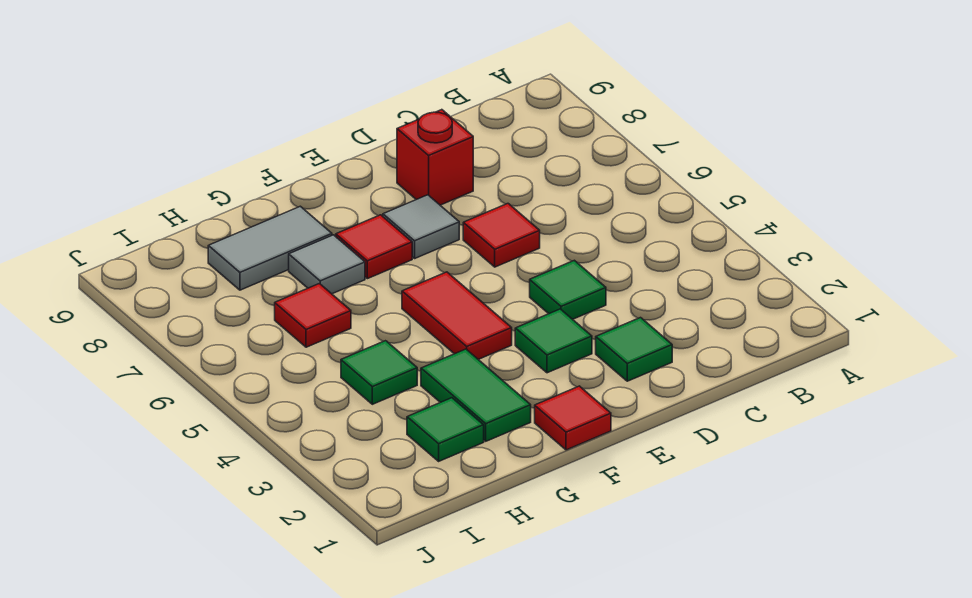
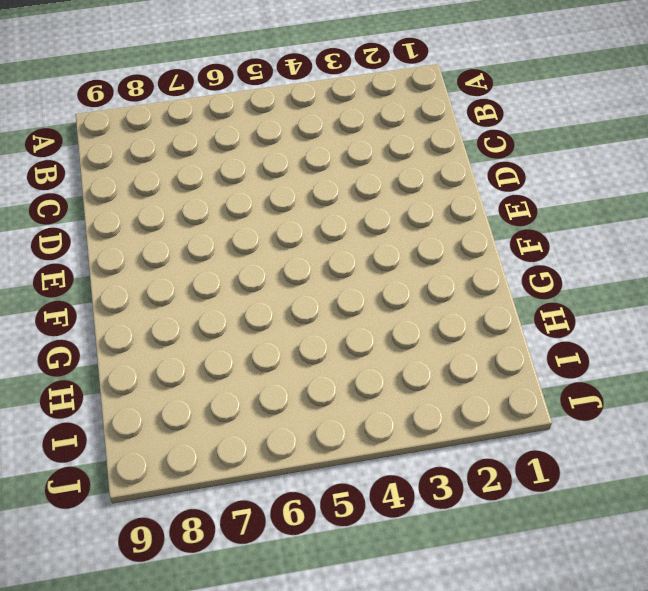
none -> green tile D2 level 1
none -> green tile D4 level 1
none -> red tile D6 level 1

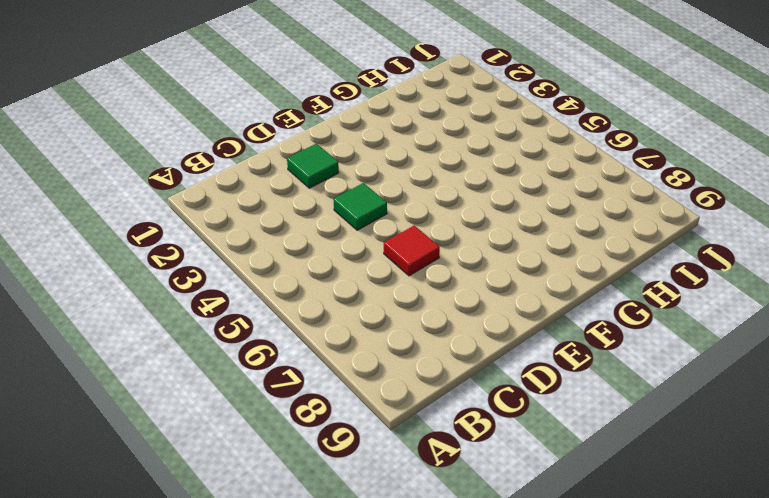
none -> red brick D8 level 1
none -> green tile E3 level 1
none -> grey tile E7 level 1

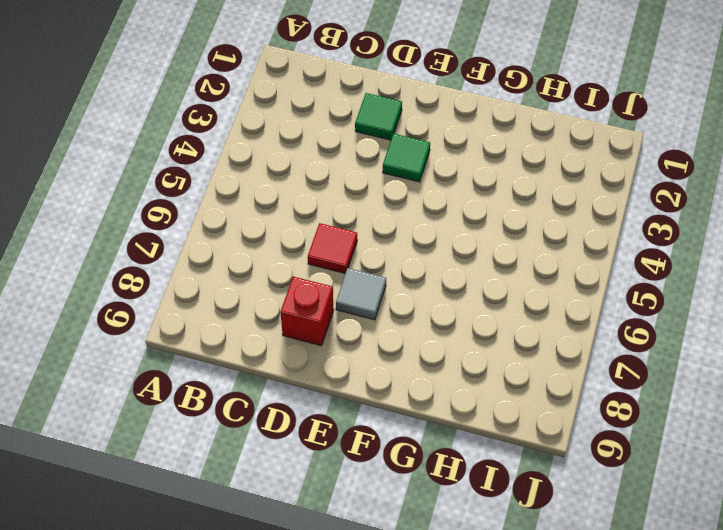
none -> green tile D4 level 1
none -> red tile F1 level 1
none -> red tile F4:F5 level 1

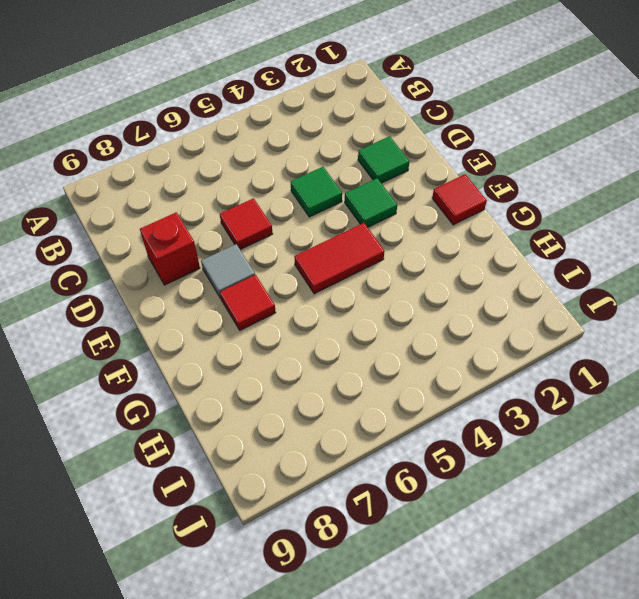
none -> green tile G2:G3 level 1
none -> grey tile G7 level 1
none -> grey tile G8:H8 level 1

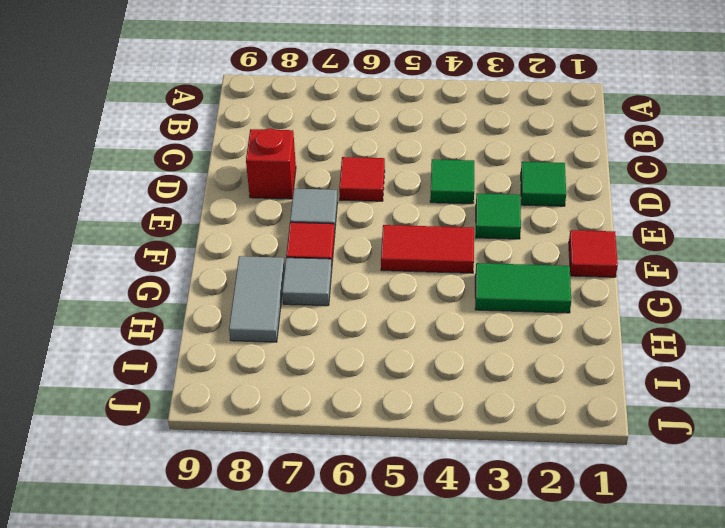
none -> green tile H2 level 1
none -> green tile H4 level 1
none -> red tile H6 level 1

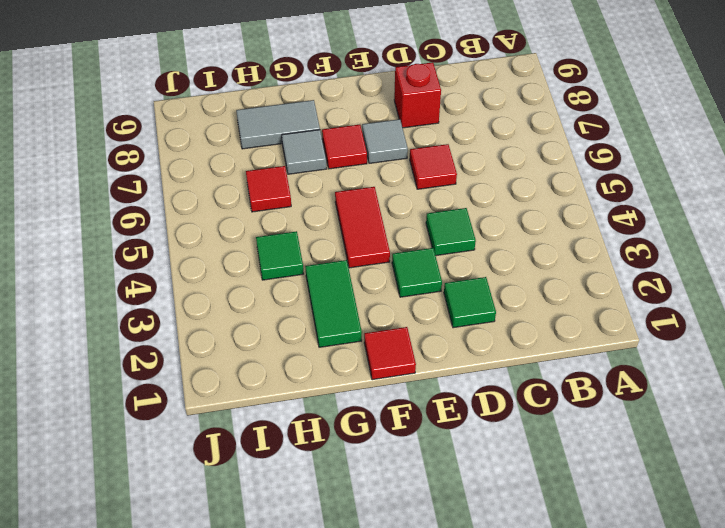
none -> green tile H2 level 1

